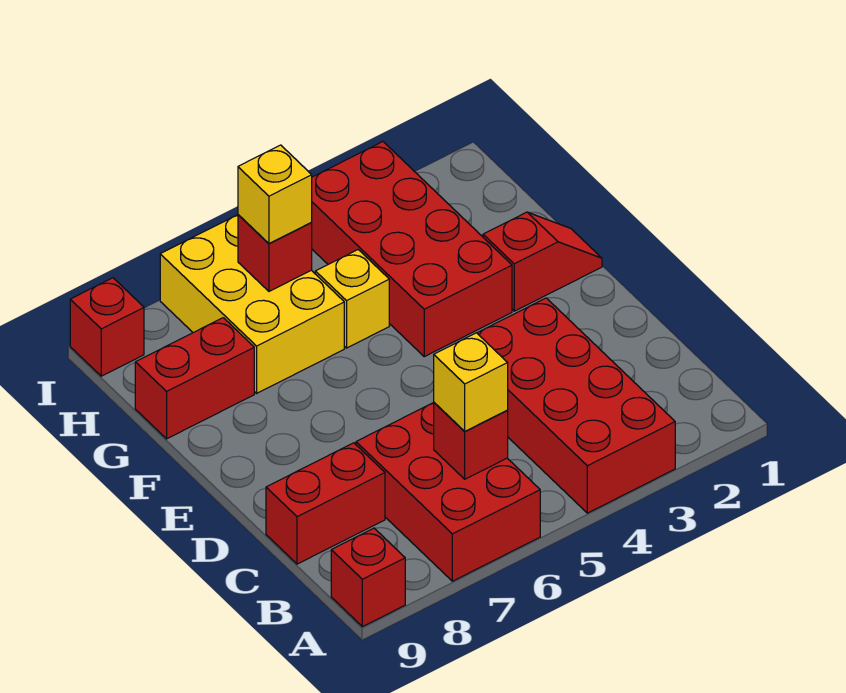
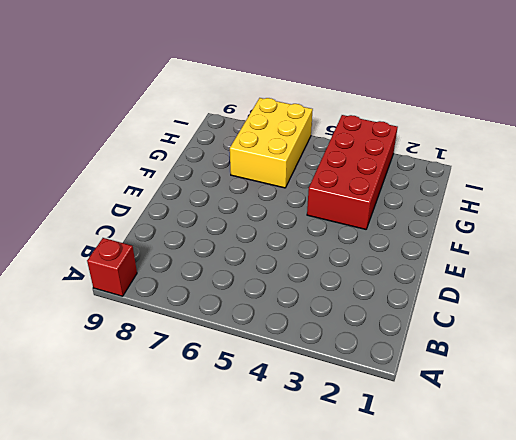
none -> red brick A3:D4 level 1
none -> red brick A6:C7 level 1
none -> red brick C8:C9 level 1

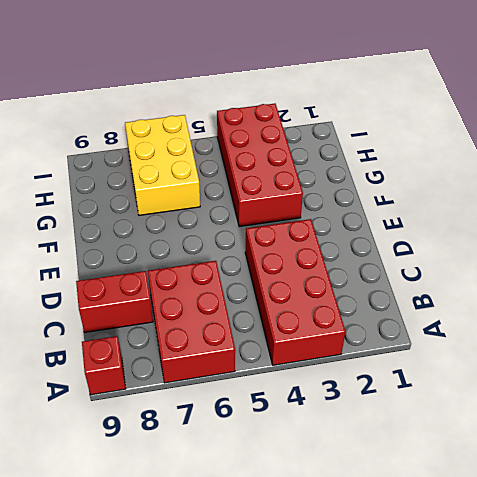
none -> red slope F1:F2 level 1 top 2
none -> yellow brick G5 level 1
none -> red brick G8:G9 level 1

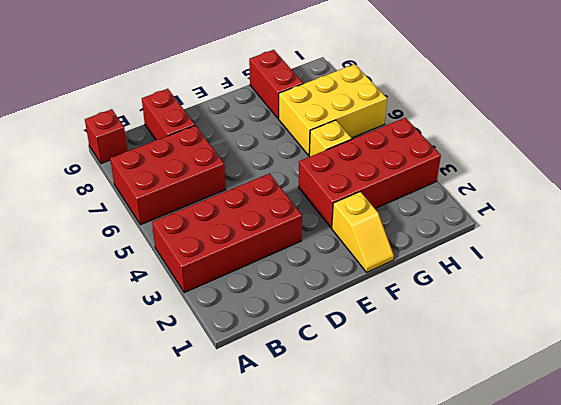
yellow slope F1:F2 level 1 top 2 -> red slope F1:F2 level 1 top 2
none -> red brick I9 level 1
none -> red brick B6 level 2
none -> red brick H6 level 2

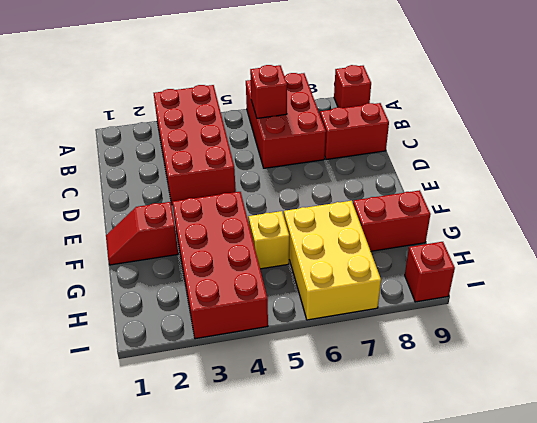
none -> red brick H6 level 2
none -> yellow brick B6 level 3
none -> yellow brick H6 level 3

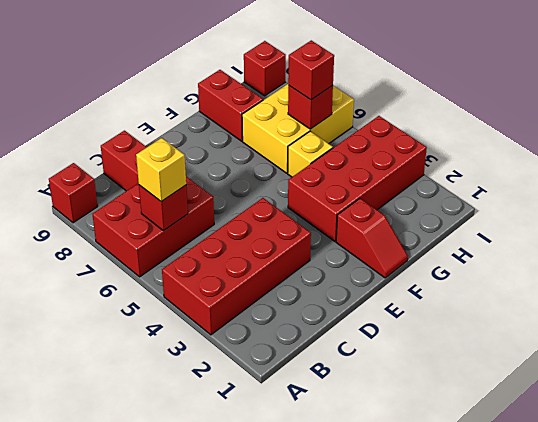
red brick H6 level 3 -> yellow brick H6 level 3

